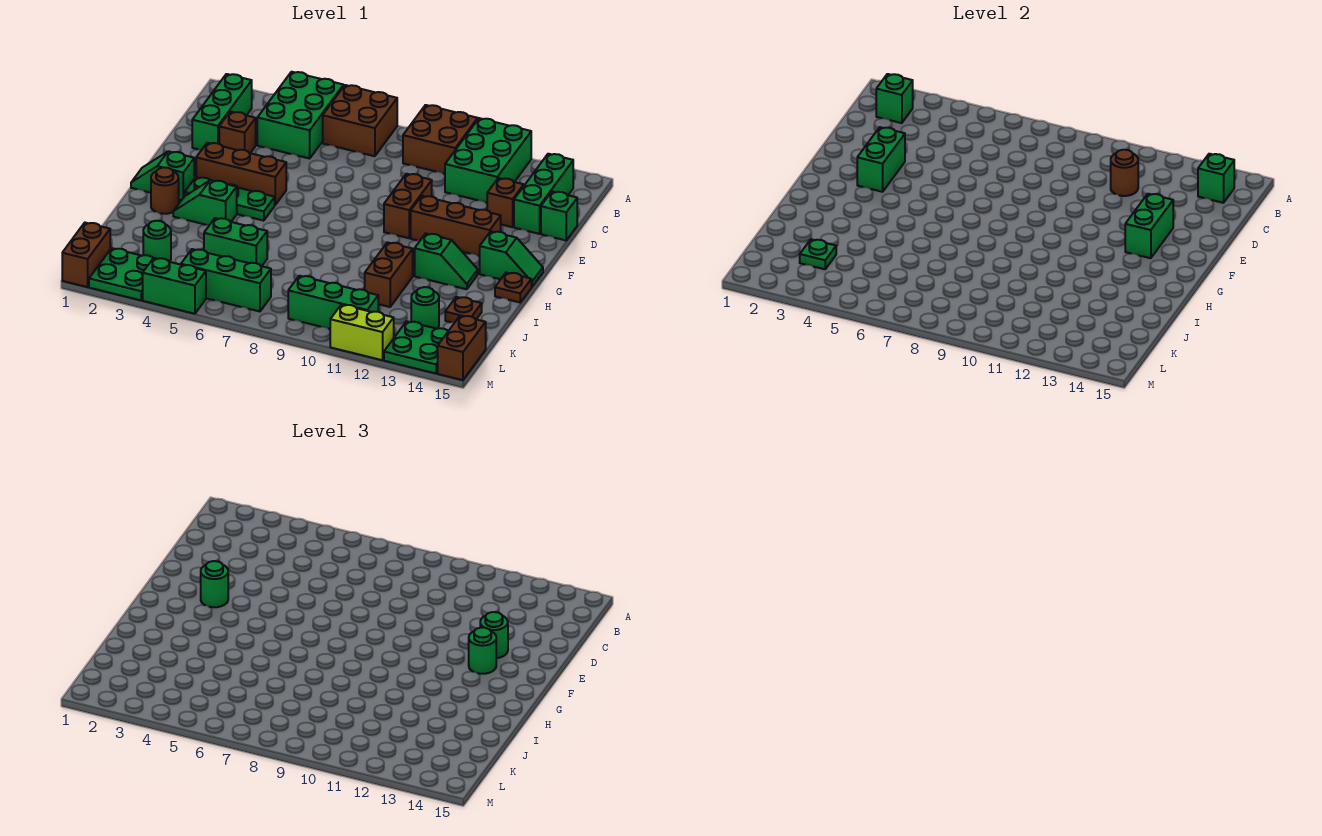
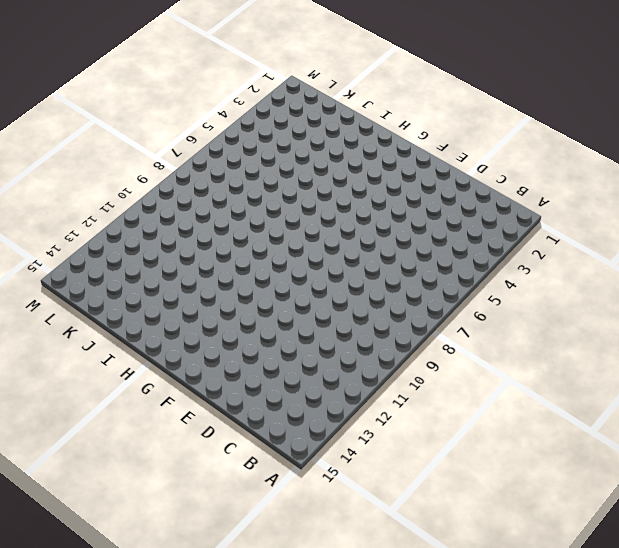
none -> green brick A4:C5 level 1
none -> brown brick A6:B7 level 1
none -> brown brick A9:B10 level 1
none -> green brick A11:C12 level 1

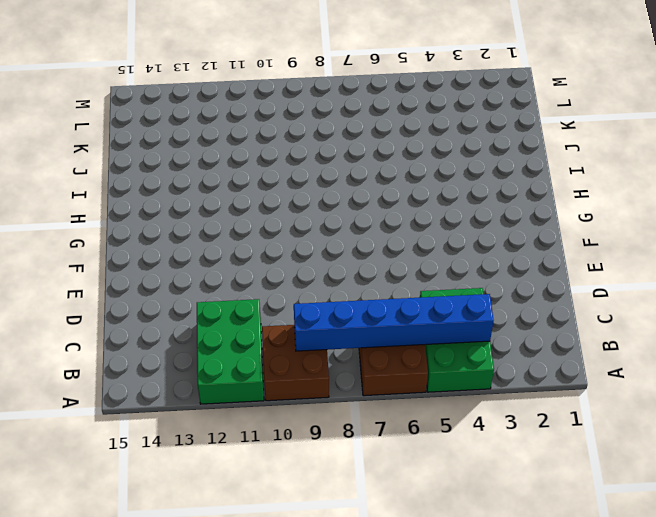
blue brick B4:B9 level 2 -> none
none -> green brick B2:D2 level 1
none -> green brick B14:D14 level 1
none -> brown brick D3 level 1
none -> brown brick D13 level 1

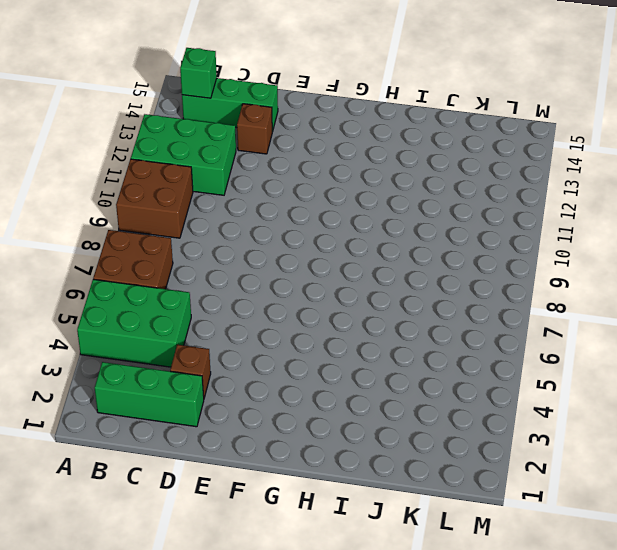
none -> green brick D15 level 1
none -> brown brick E10:F10 level 1
none -> brown brick F3:F5 level 1
none -> brown brick F11:F13 level 1

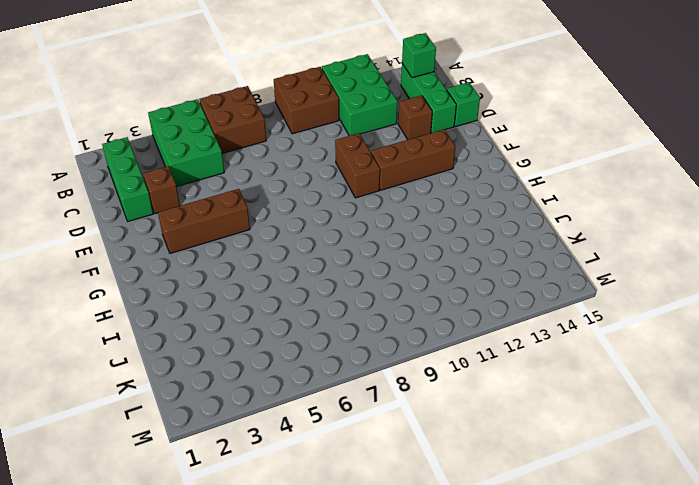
none -> green slope G1:G2 level 1 top 2
none -> green plate G3:G5 level 1
none -> green slope G14:G15 level 1 top 14
none -> brown round brick H2 level 1

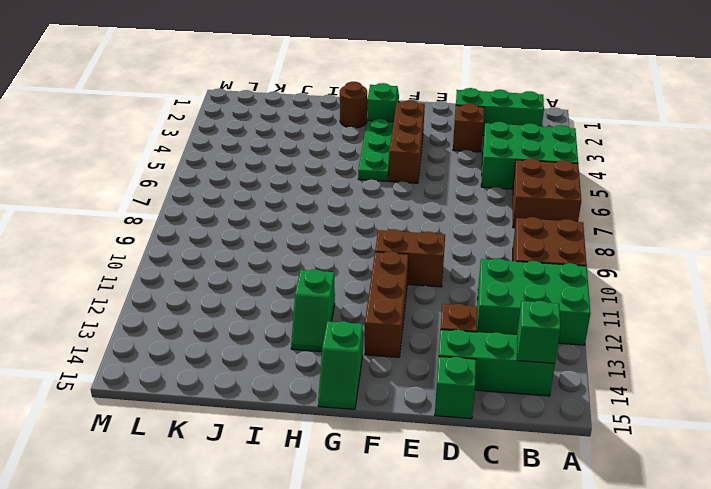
none -> green slope H3:H4 level 1 top 4
none -> brown plate H15 level 1
none -> brown brick I11:J11 level 1
none -> green brick J5:J6 level 1

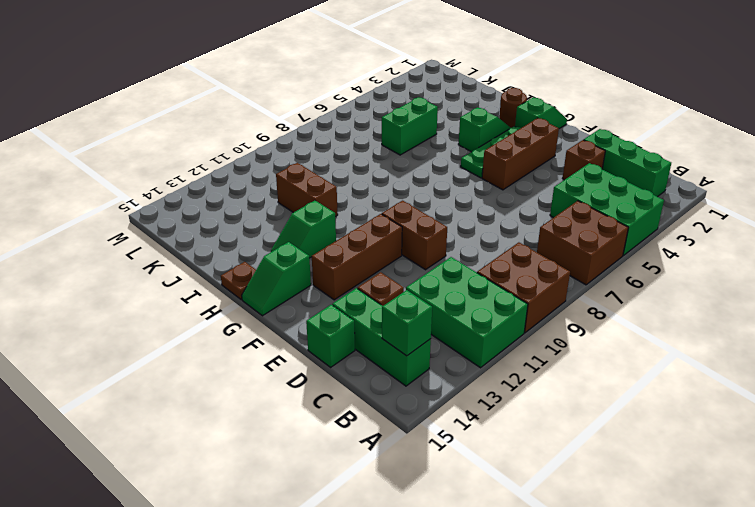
none -> brown plate J14 level 1
none -> green round brick K3 level 1
none -> green round brick K13 level 1
none -> brown brick L1:M1 level 1

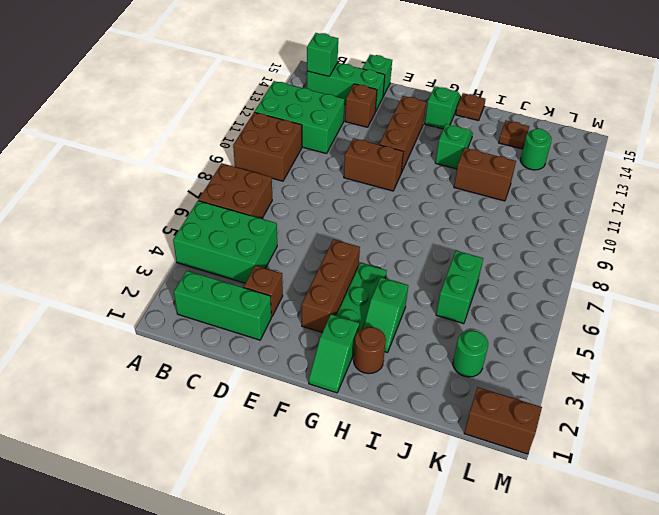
none -> green plate L2:M3 level 1
none -> green brick L5:L7 level 1
none -> green brick L9:L11 level 1
none -> green plate L13:M14 level 1

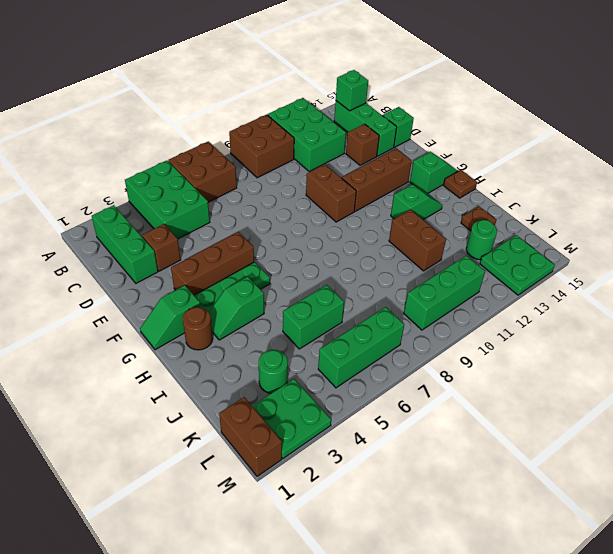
none -> brown brick L15:M15 level 1
none -> green brick M4:M5 level 1
none -> lime brick M11:M12 level 1
none -> green brick B2 level 2

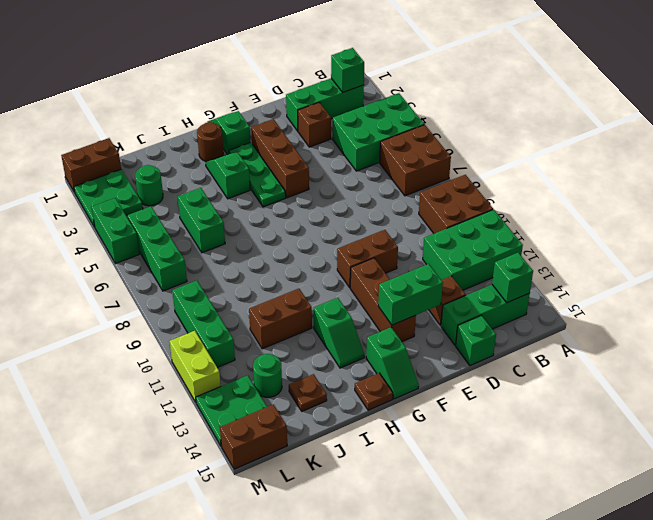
none -> brown round brick C11 level 2
none -> green brick E3:F3 level 2
none -> green plate K3 level 2
none -> green round brick E13 level 3

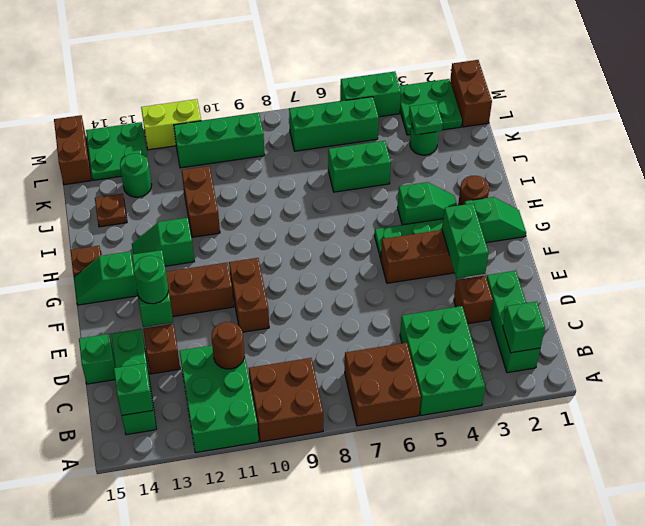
none -> green round brick F3 level 3
none -> green round brick F13 level 3

